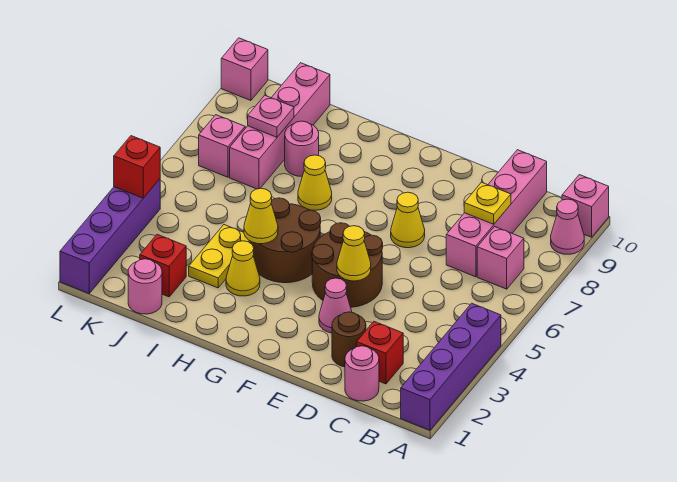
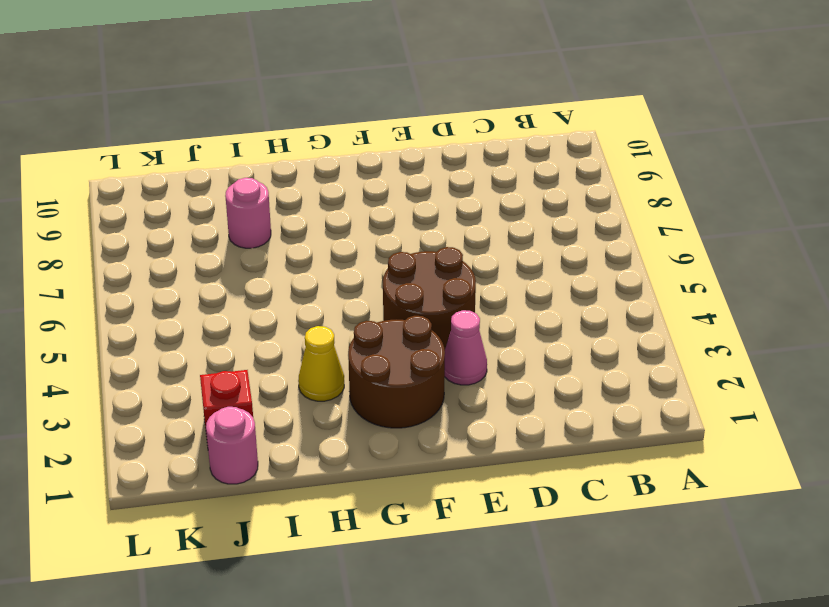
brown round brick F2:G3 level 1 -> brown round brick G4:H5 level 1
none -> purple brick A1:A4 level 1
none -> pink cone A9 level 1
none -> pink brick A10 level 1

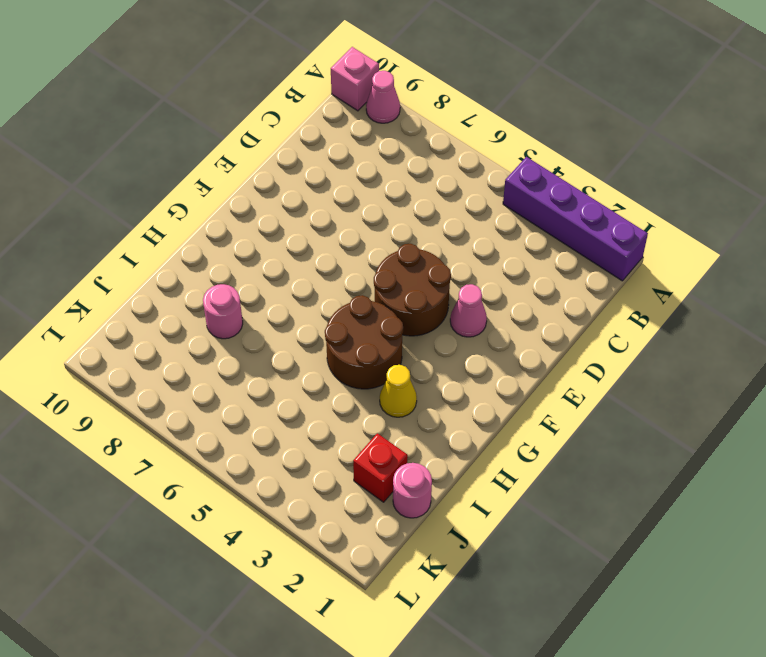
none -> pink brick B7 level 1
none -> pink round brick C1 level 1
none -> red brick C2 level 1

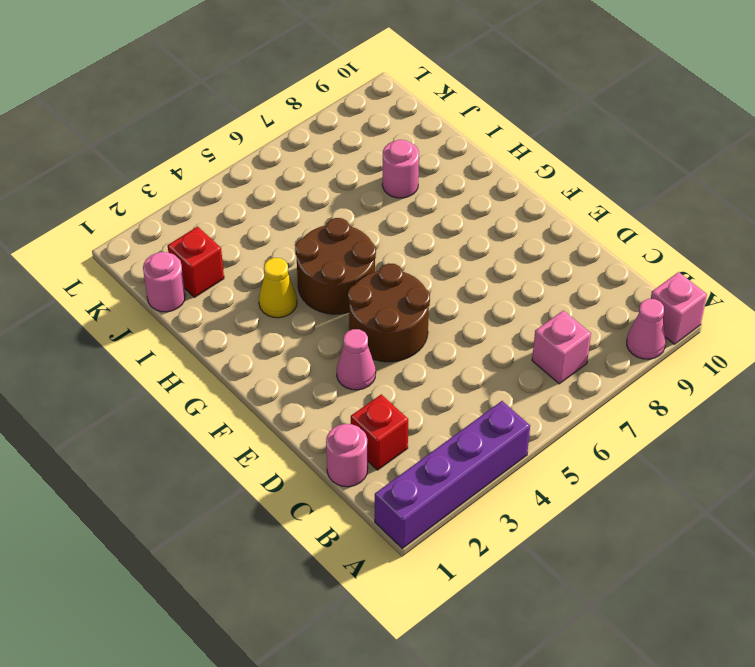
none -> pink brick C7:C10 level 1
none -> brown round brick D2 level 1
none -> yellow cone E7 level 1

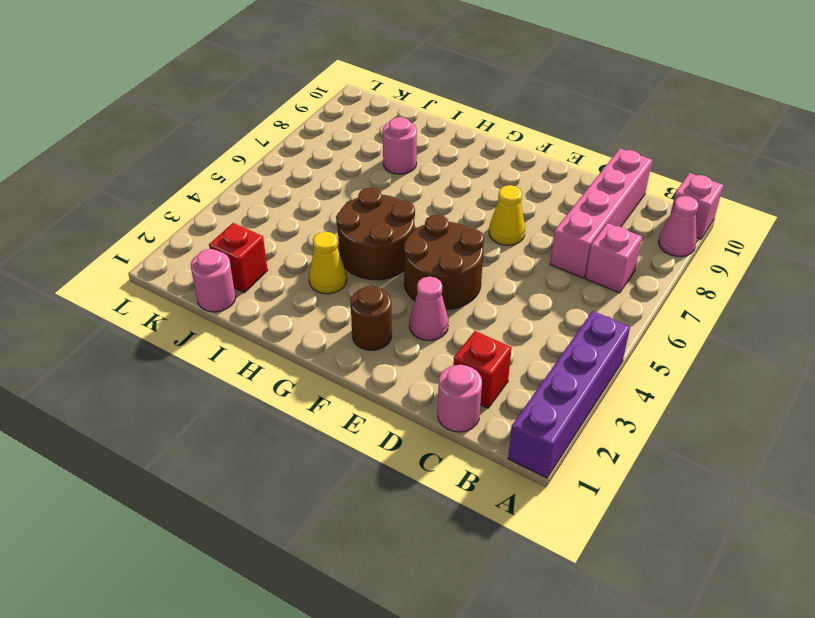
brown round brick F2 level 1 -> brown round brick D2 level 1
none -> yellow cone H7 level 1
none -> yellow plate I3:I4 level 1
none -> pink brick J7:J10 level 1

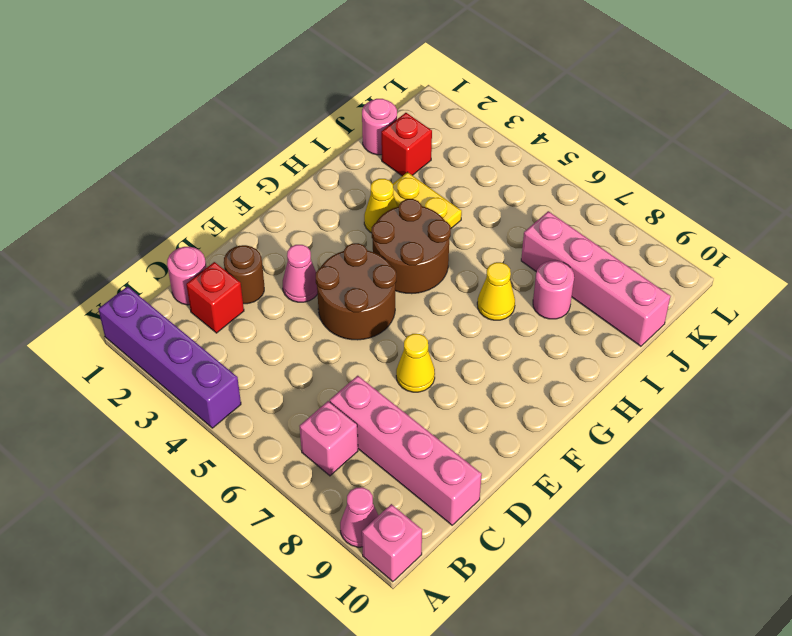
none -> pink brick K7 level 1
none -> purple brick L1:L4 level 1
none -> pink brick L10 level 1

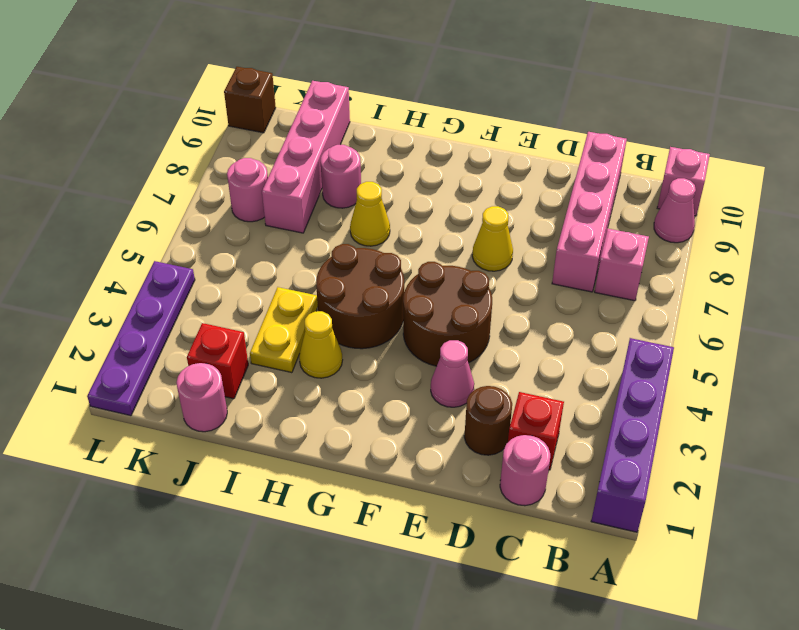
pink round brick K7 level 1 -> pink brick K7 level 1
purple plate L1:L4 level 1 -> purple brick L1:L4 level 1
brown brick L10 level 1 -> pink brick L10 level 1
none -> yellow plate C8 level 2
none -> yellow cone E4 level 2
none -> yellow cone H4 level 2

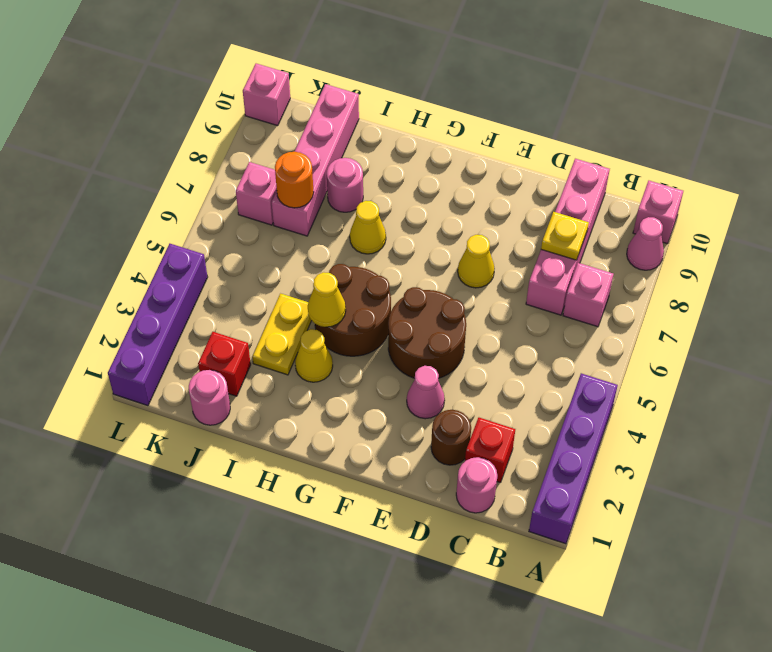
orange round brick J7 level 2 -> none
none -> yellow cone E4 level 2
none -> pink plate J8 level 2
none -> red brick L4 level 2

